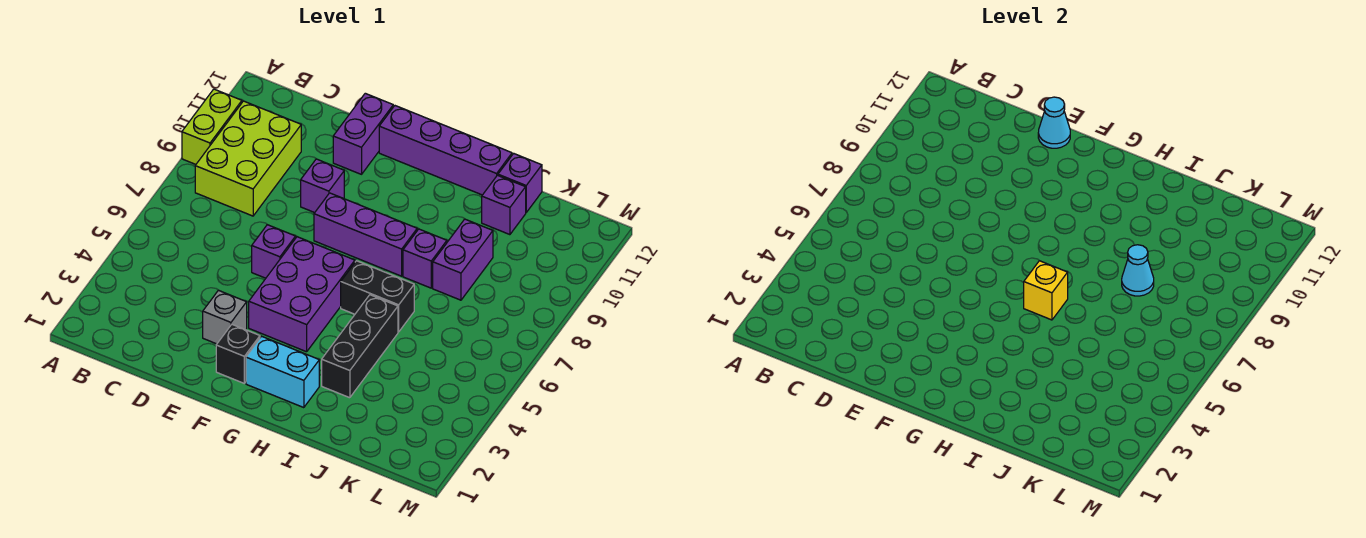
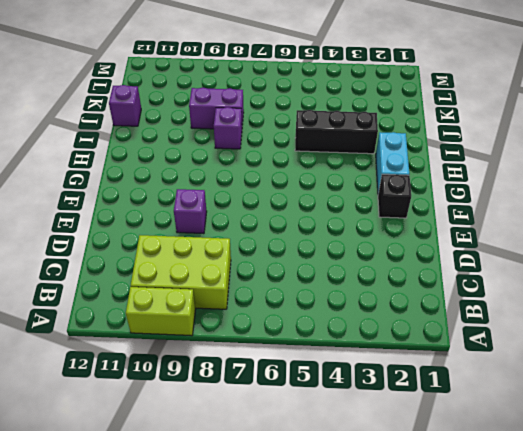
none -> grey brick E3 level 1
none -> purple brick E6 level 1
none -> purple brick E11:E12 level 1

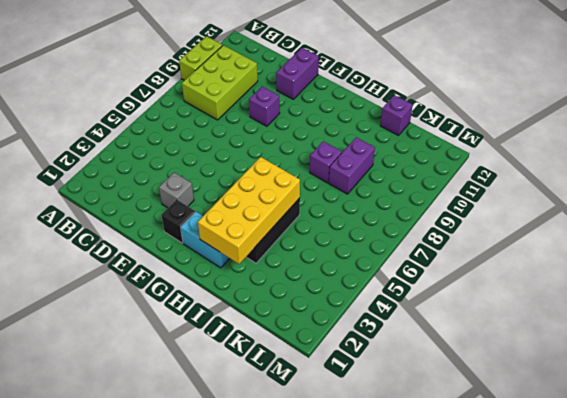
yellow brick H2:I5 level 2 -> none
none -> purple brick E6 level 1
none -> purple brick F4:G6 level 1
none -> purple brick F8:H8 level 1

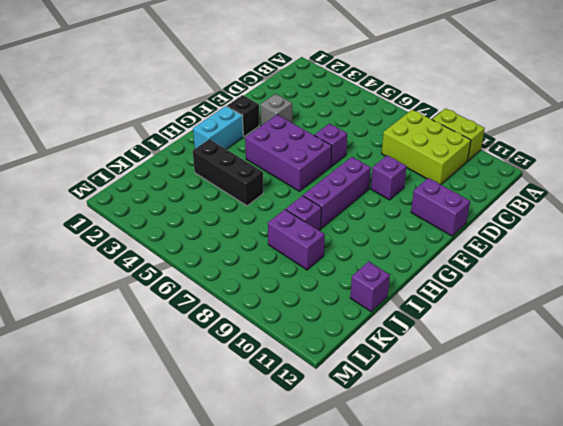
none -> purple brick F12:I12 level 1
none -> black brick H6:I6 level 1
none -> purple brick J11 level 1

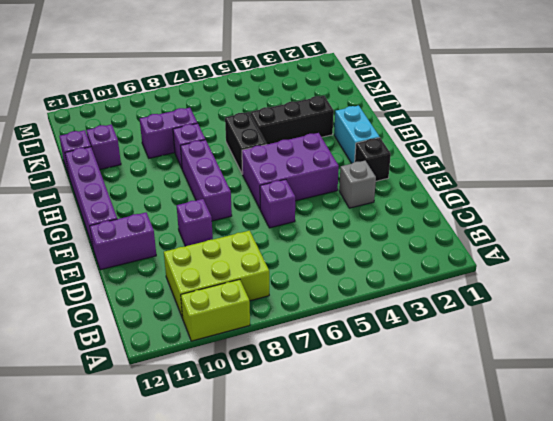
none -> cyan cone E12 level 2
none -> yellow brick H6 level 2
none -> cyan cone J8 level 2

